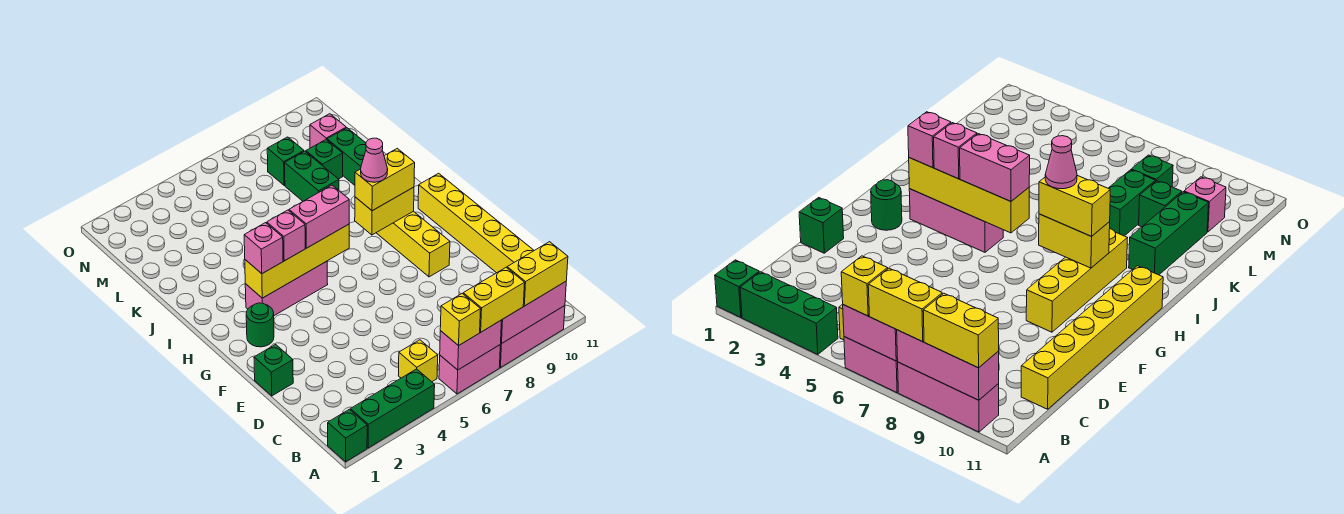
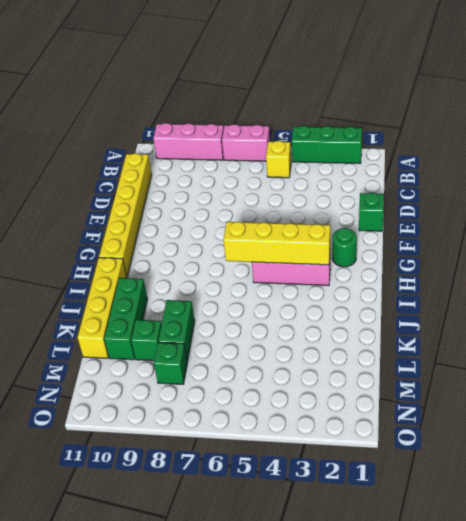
yellow brick I11:L11 level 1 -> yellow brick F9:I9 level 1
none -> green brick A1 level 1
none -> pink brick M10 level 1
none -> pink brick A6:A7 level 2

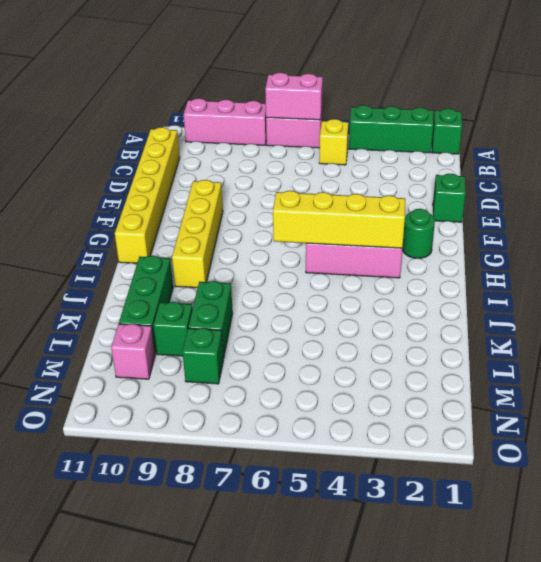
none -> pink brick A8:A10 level 2
none -> yellow brick H8:H9 level 2
none -> yellow brick A6 level 3

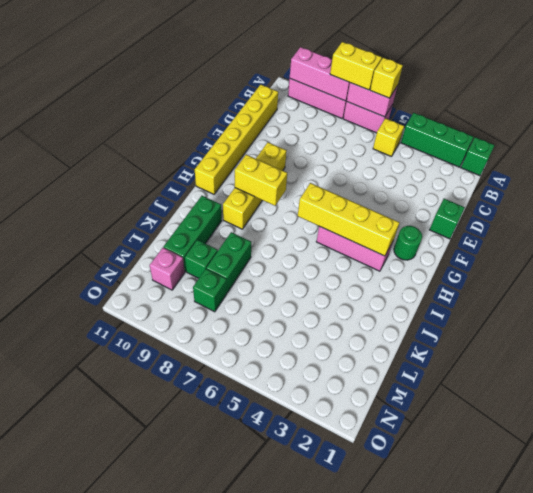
none -> yellow brick A9:A10 level 3
none -> pink brick H3 level 3
none -> pink brick H4 level 3

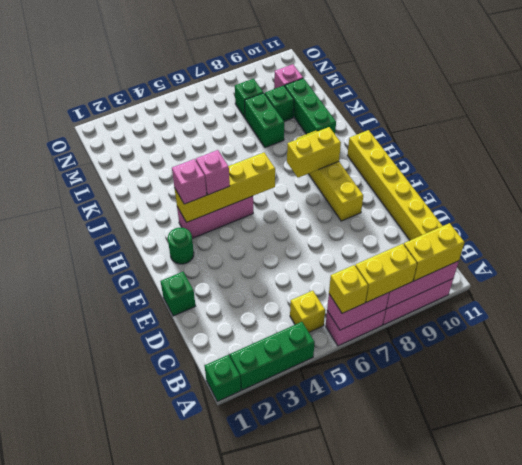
none -> pink brick H5:H6 level 3
none -> yellow brick H8:H9 level 3
none -> pink cone H8 level 4

